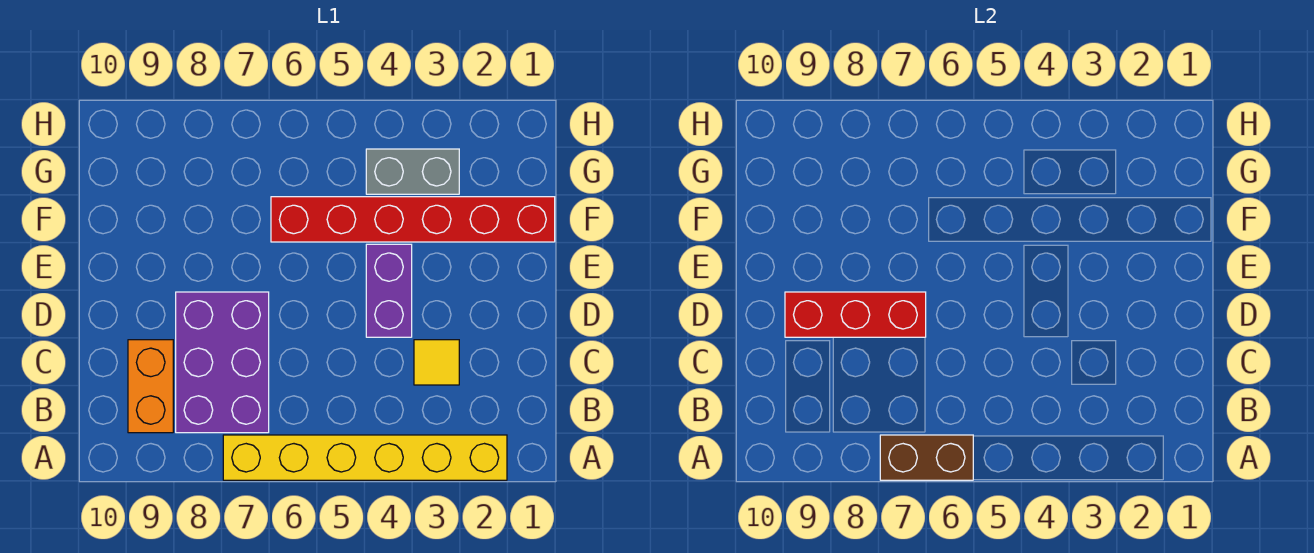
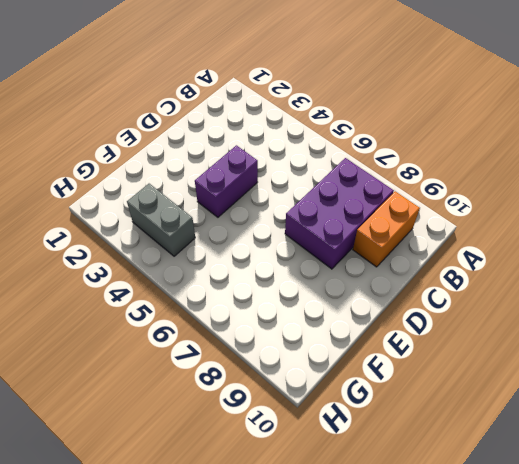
none -> yellow brick A2:A7 level 1
none -> yellow tile C3 level 1

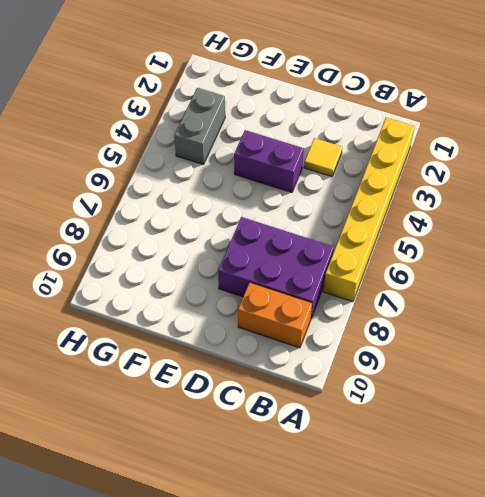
none -> red brick F1:F6 level 1
none -> brown brick A6:A7 level 2

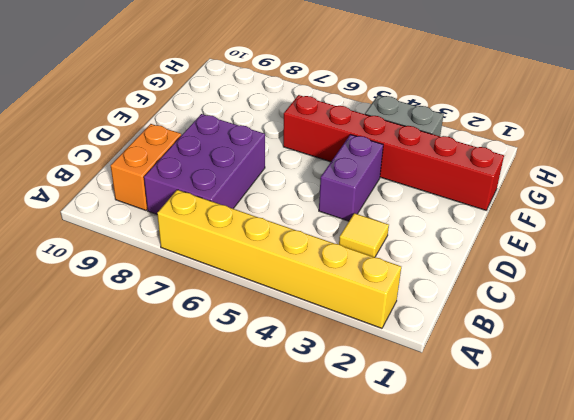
none -> brown brick A6:A7 level 2
none -> red brick D7:D9 level 2

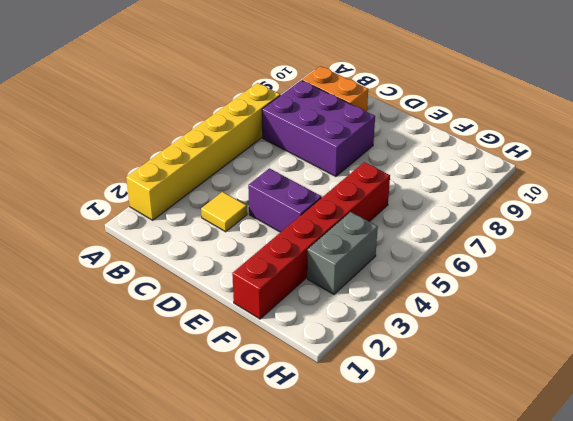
none -> brown brick A6:A7 level 2
none -> red brick D7:D9 level 2

